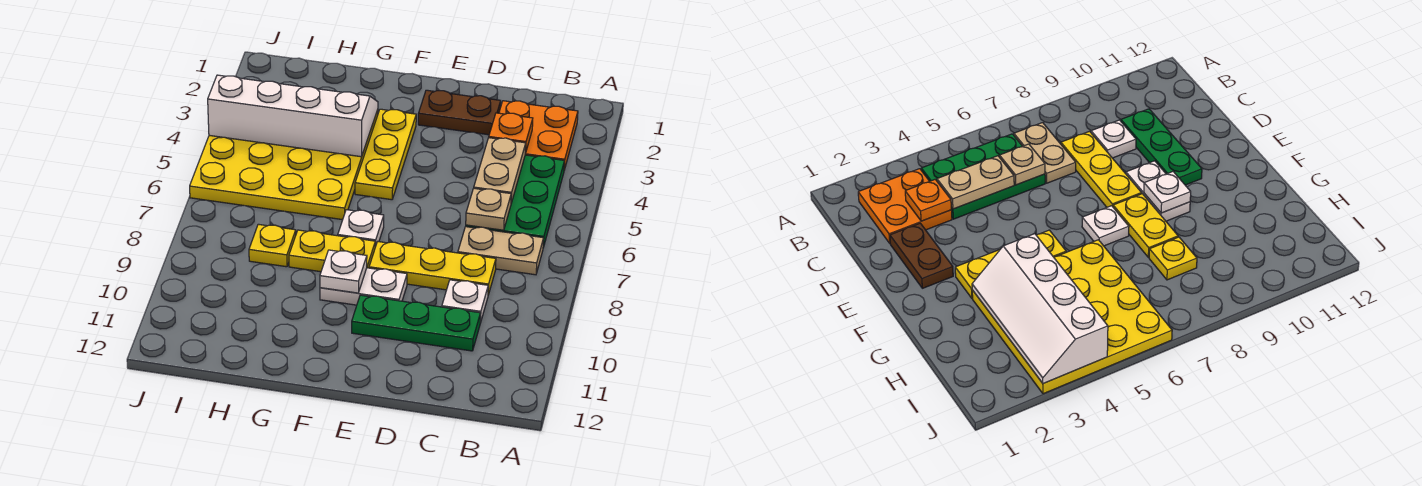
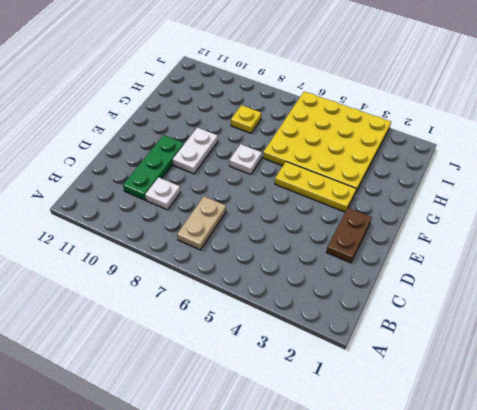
none -> orange plate B2:C3 level 1
none -> green plate B4:C6 level 1
none -> yellow plate C8:E8 level 1

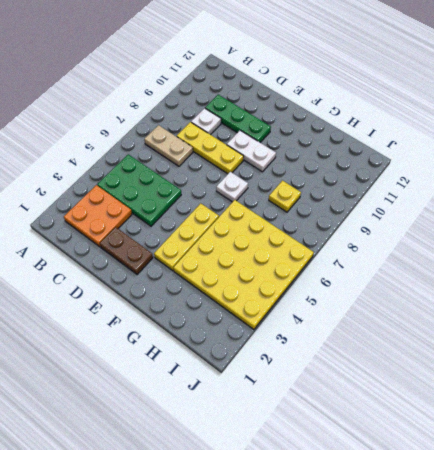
green plate B4:D5 level 1 -> green plate B4:C6 level 1
none -> yellow plate F8:G8 level 1
none -> orange plate C3 level 2
none -> tan plate C4:C5 level 2

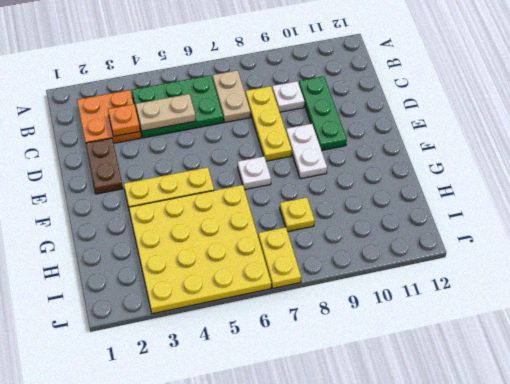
yellow plate I7:J7 level 1 -> yellow plate F8:G8 level 1
none -> tan plate C6 level 2
none -> white plate F9 level 2
none -> white slope G3:J4 level 2 top 4

